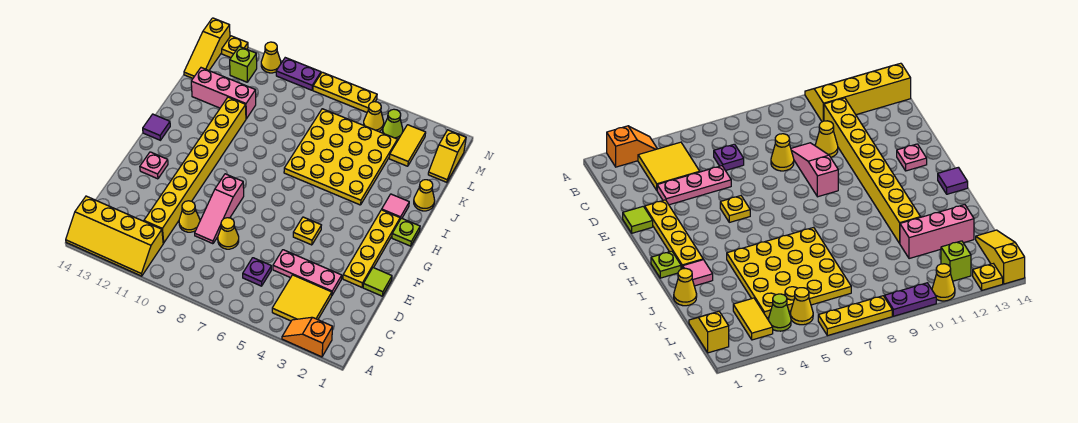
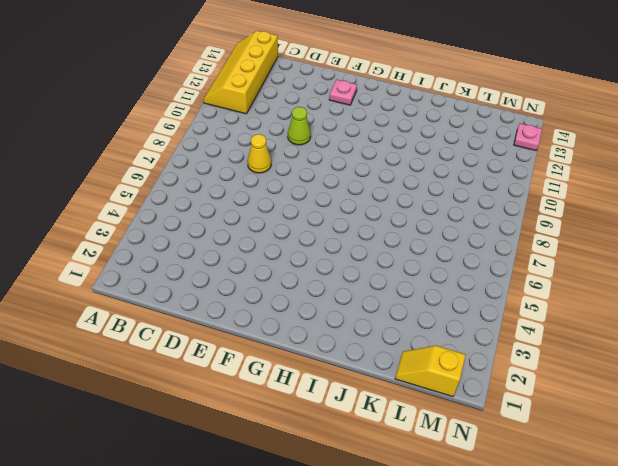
lime cone E10 level 1 -> lime cone M4 level 1
pink plate N13 level 1 -> yellow plate N13 level 1
none -> orange slope A2:A3 level 1 top 2
none -> yellow tile B3:C4 level 1
none -> purple plate C6 level 1

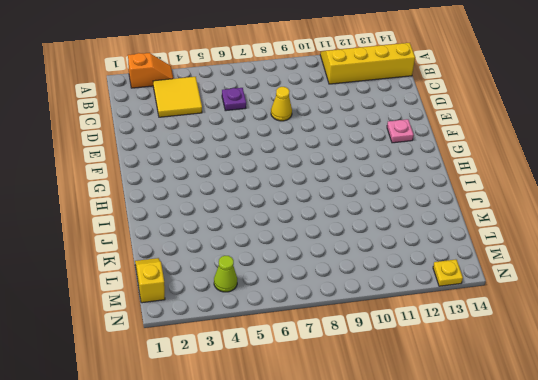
none -> yellow brick C11:J11 level 1
none -> pink plate D3:D5 level 1
none -> pink slope D9:F9 level 1 top F

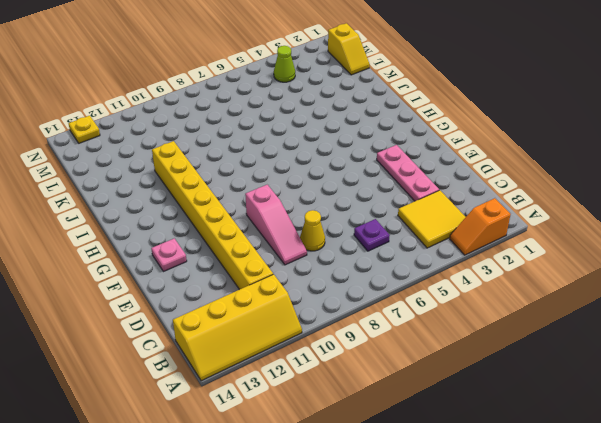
pink plate D3:F3 level 1 -> pink plate D3:D5 level 1
none -> yellow cone D10 level 1
none -> lime tile E1 level 1
none -> yellow plate E2:H2 level 1

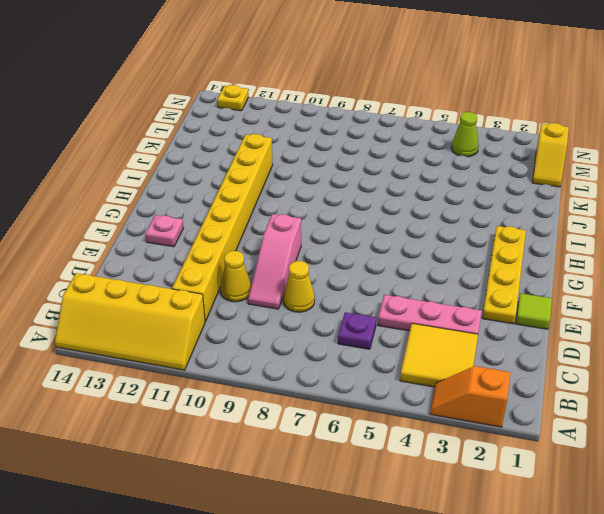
none -> yellow plate F5 level 1
none -> lime plate H1 level 1
none -> purple tile H14 level 1

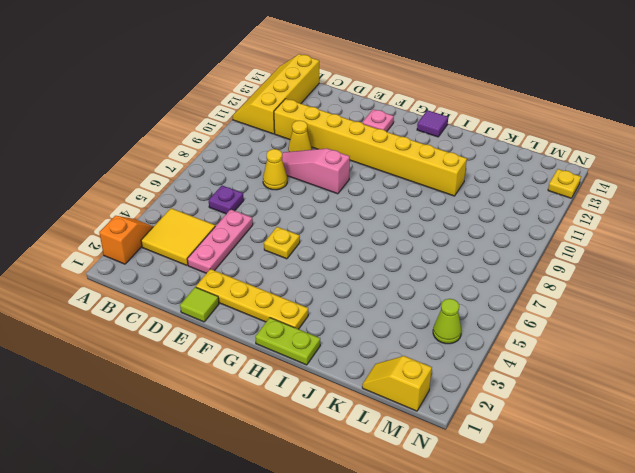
lime plate H1:I1 level 1 -> lime plate H1 level 1
none -> pink tile I2 level 1
none -> yellow plate I4:L7 level 1
none -> yellow cone J1 level 1

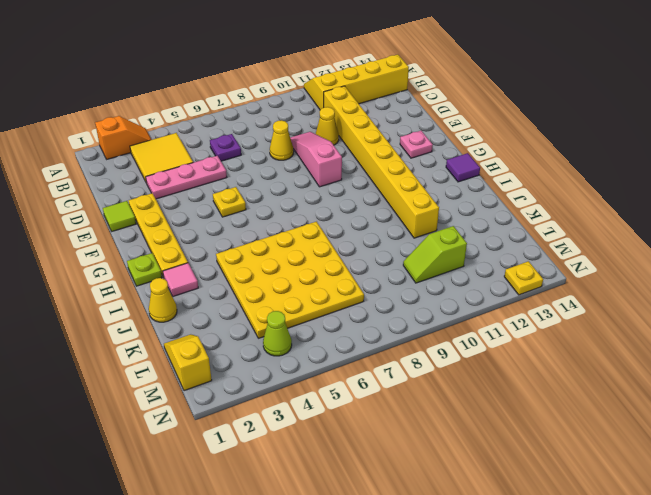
lime slope L10:L11 level 1 top 11 -> none
none -> pink brick K11:K13 level 1
none -> yellow tile L3:M3 level 1
none -> yellow slope L14:N14 level 1 top N

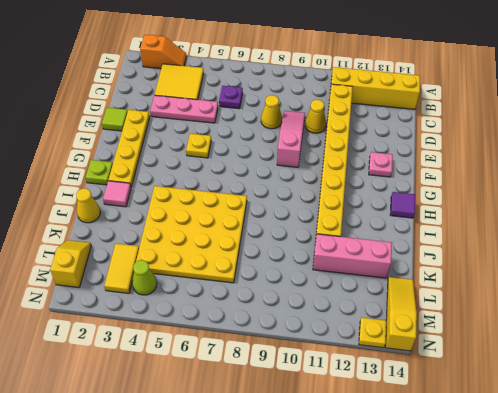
none -> yellow cone M5 level 1
none -> lime brick M12 level 1
none -> yellow plate N6:N8 level 1

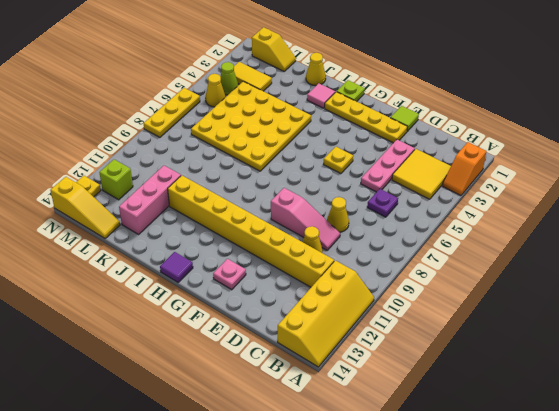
none -> purple plate N9:N10 level 1
none -> yellow cone N11 level 1

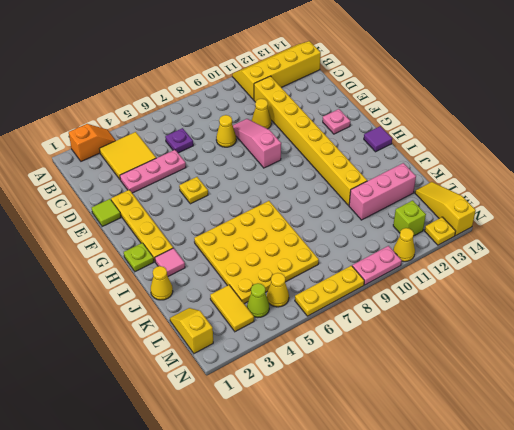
pink plate N9:N10 level 1 -> purple plate N9:N10 level 1

